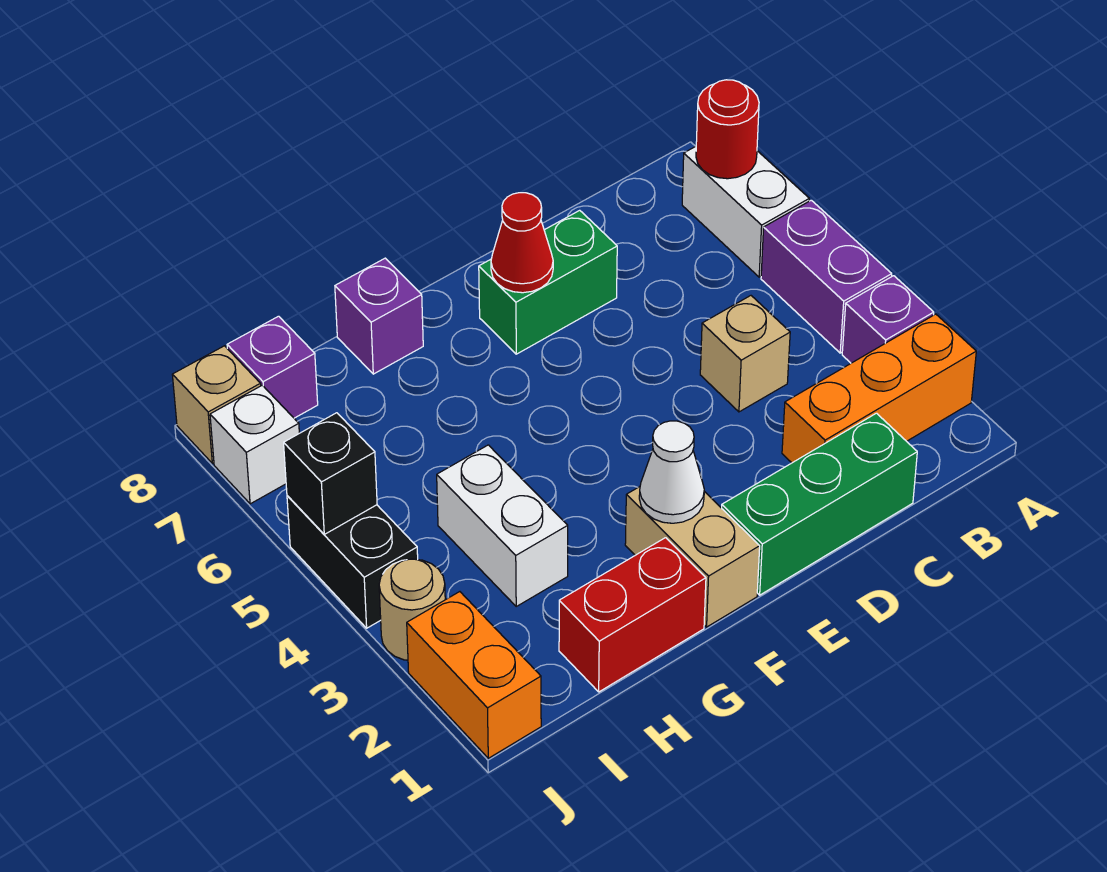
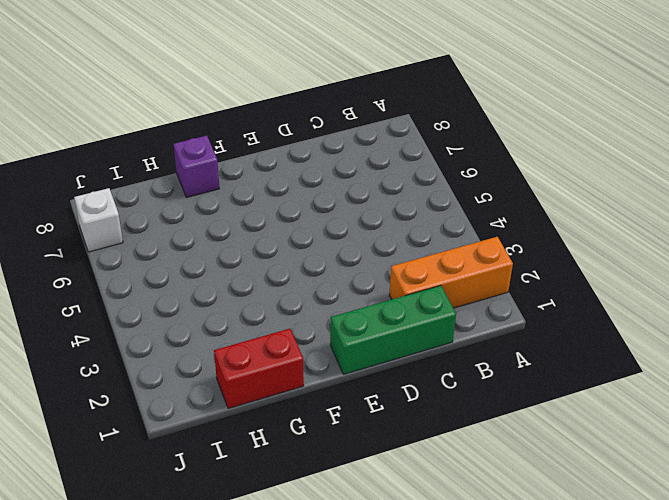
none -> purple brick A3 level 1
none -> purple brick A4:A5 level 1
none -> white brick A6:A7 level 1

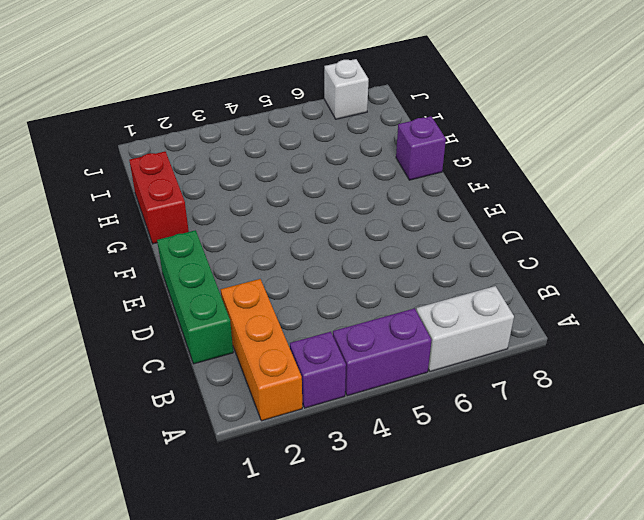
none -> tan brick C4 level 1
none -> green brick D7:E7 level 1
none -> tan brick F1:F2 level 1

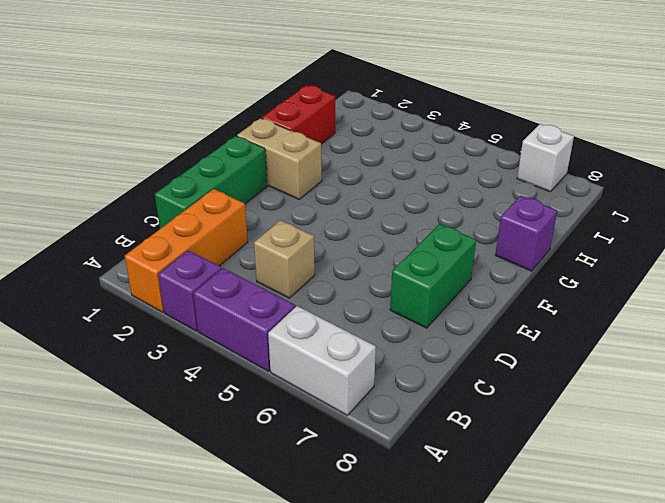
none -> white brick H3:H4 level 1
none -> purple brick I8 level 1
none -> orange brick J1:J2 level 1

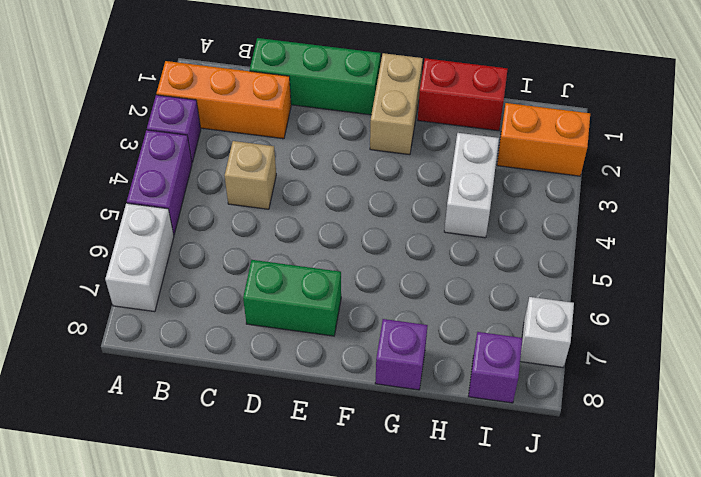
orange brick I2:J2 level 1 -> orange brick J1:J2 level 1
none -> tan round brick J3 level 1
none -> black brick J4:J5 level 1
none -> tan brick J8 level 1

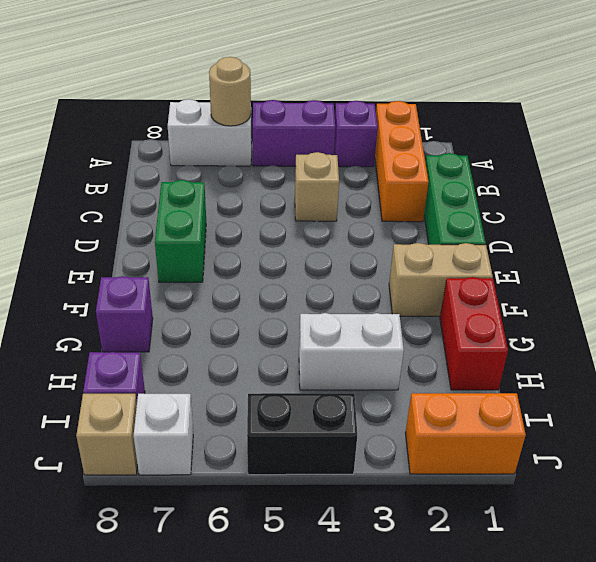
tan round brick A6 level 2 -> tan round brick J3 level 1
none -> red round brick A7 level 2
none -> red cone E7 level 2
none -> white cone F2 level 2

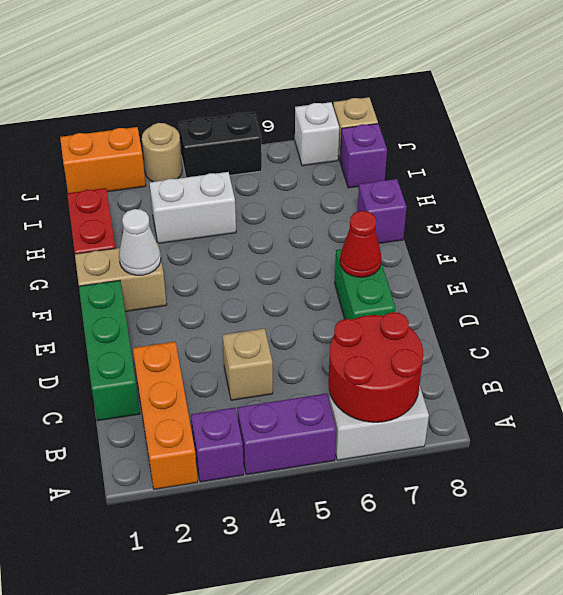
red round brick A6:B7 level 2 -> red round brick A7 level 2
none -> black brick J5 level 2

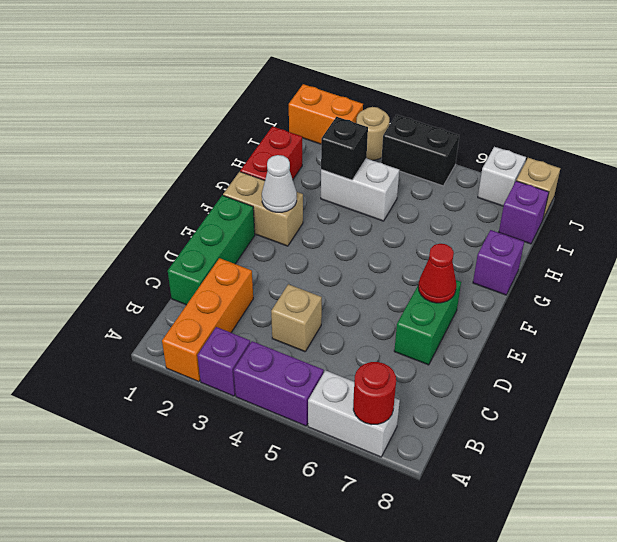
black brick H3 level 2 -> black brick J5 level 2

